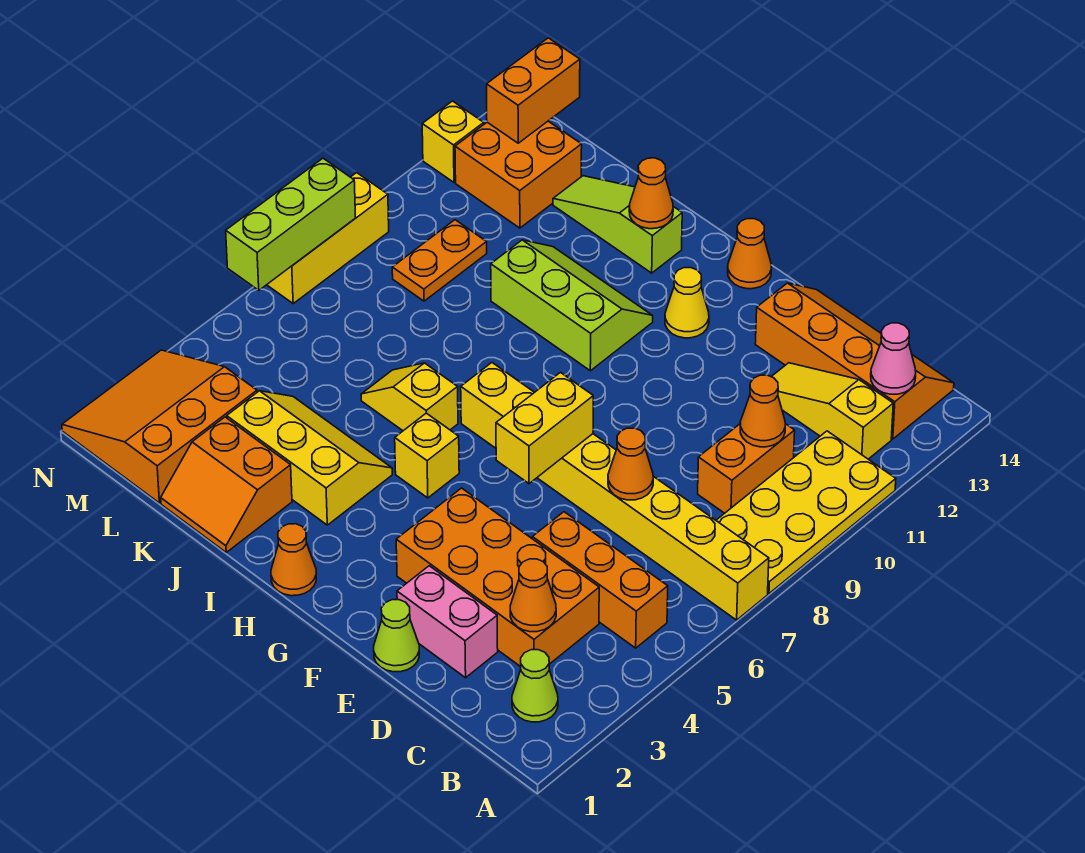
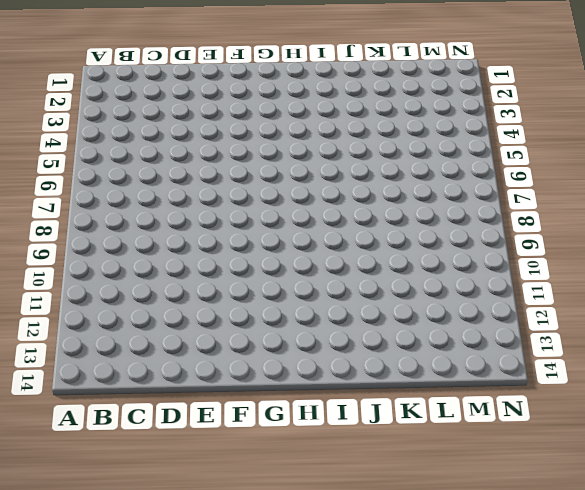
none -> yellow brick A7:H7 level 1
none -> yellow plate A8:B11 level 1
none -> lime cone B2 level 1
none -> orange brick B5:D5 level 1

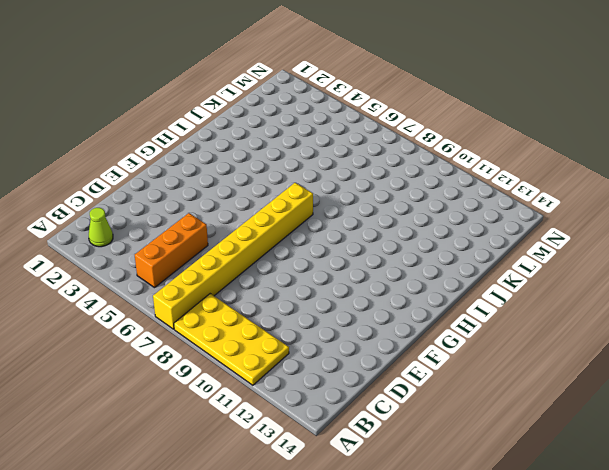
none -> yellow slope B12:D12 level 1 top B
none -> orange slope B13:E14 level 1 top 13
none -> orange brick C3:F4 level 1
none -> orange brick C9:C10 level 1

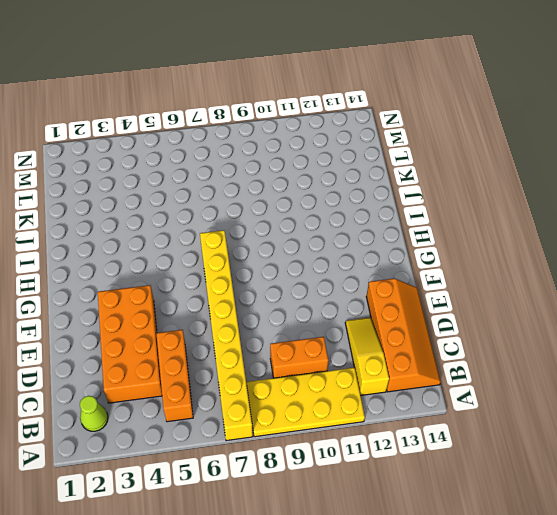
none -> pink brick D2:E2 level 1
none -> lime cone E1 level 1
none -> yellow cone G12 level 1
none -> orange cone G14 level 1

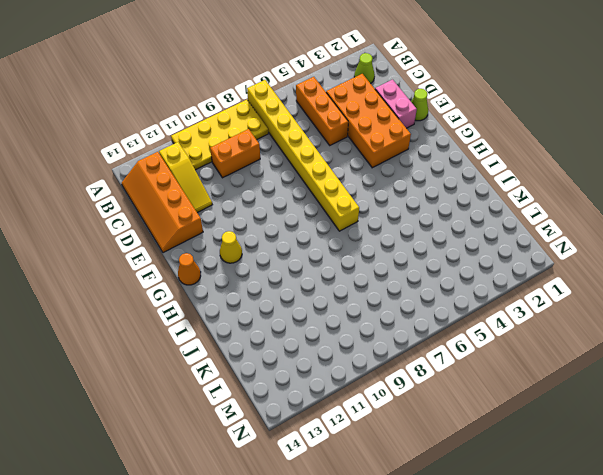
none -> orange cone H1 level 1
none -> yellow brick H5 level 1
none -> lime slope H10:J11 level 1 top 10
none -> yellow slope I3:K4 level 1 top 3

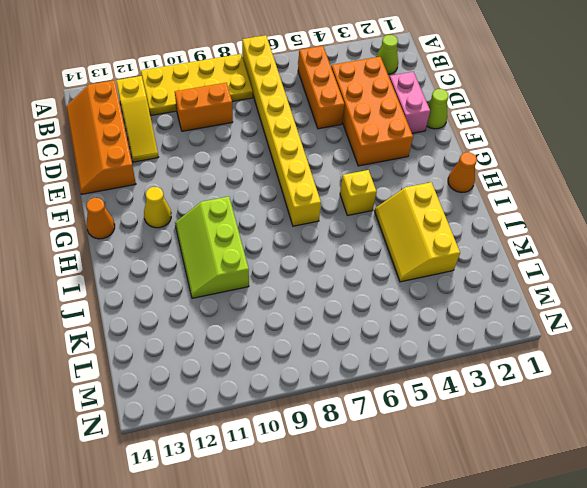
none -> yellow slope I6:J6 level 1 top I
none -> lime slope I13:K13 level 1 top I
none -> orange slope J1:K2 level 1 top 2
none -> orange slope L1:N3 level 1 top L

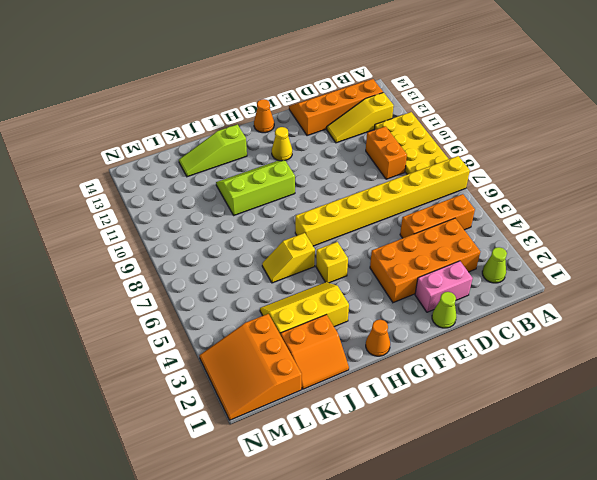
none -> orange plate L9:L10 level 1
none -> orange brick L12:M13 level 1
none -> yellow brick N7:N9 level 1
none -> yellow brick N12 level 1

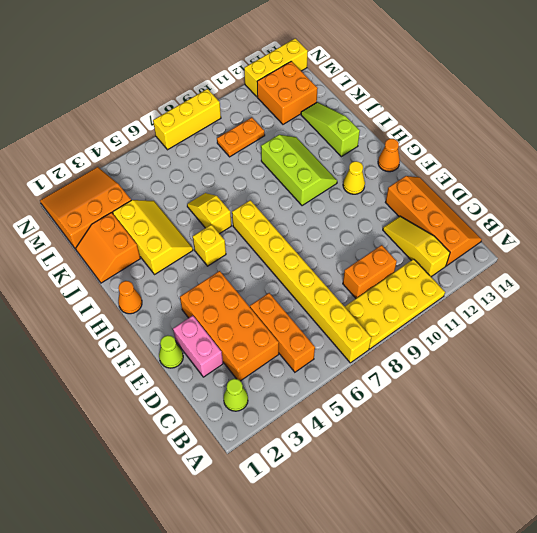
yellow brick N12:N14 level 1 -> yellow brick N12 level 1
none -> pink cone B13 level 2
none -> orange cone C3 level 2
none -> orange cone C10 level 2
none -> orange cone D7 level 2

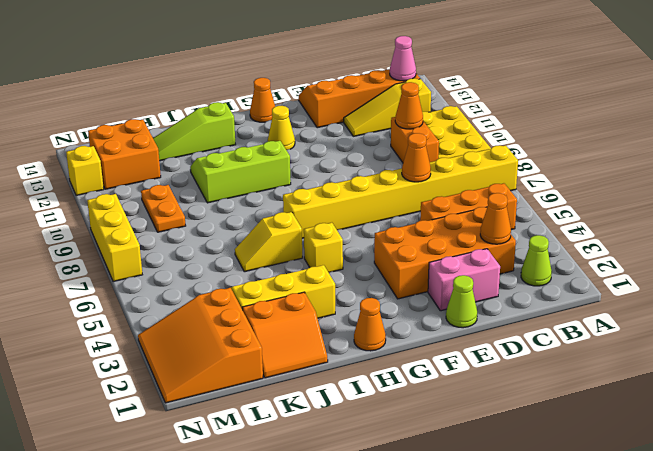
none -> yellow brick F6:F7 level 2
none -> orange cone I13 level 2
none -> orange brick M13:M14 level 2
none -> lime brick N6:N8 level 2

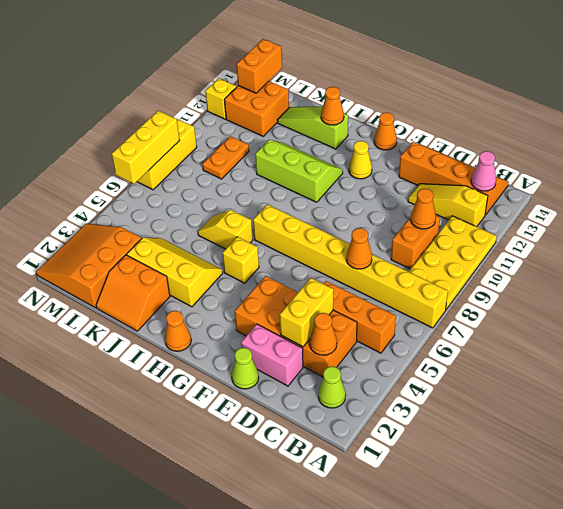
yellow brick D3:D4 level 2 -> yellow brick F6:F7 level 2
yellow brick N6:N8 level 2 -> lime brick N6:N8 level 2

